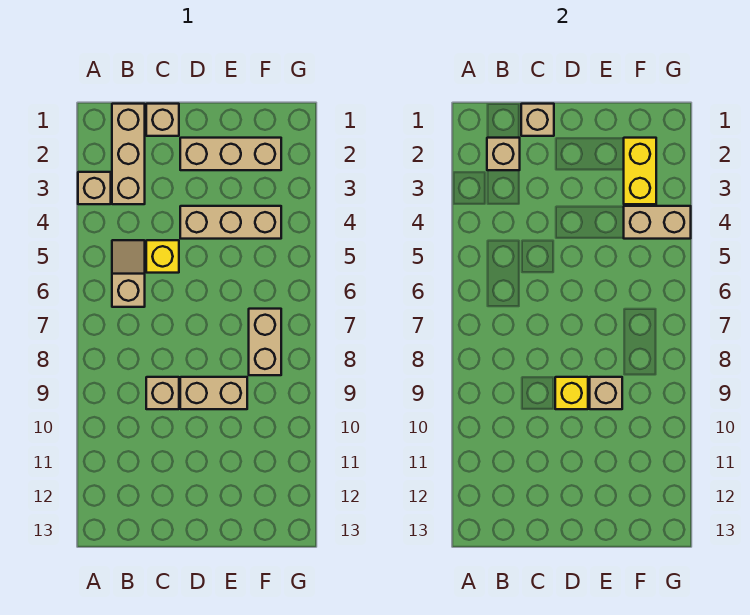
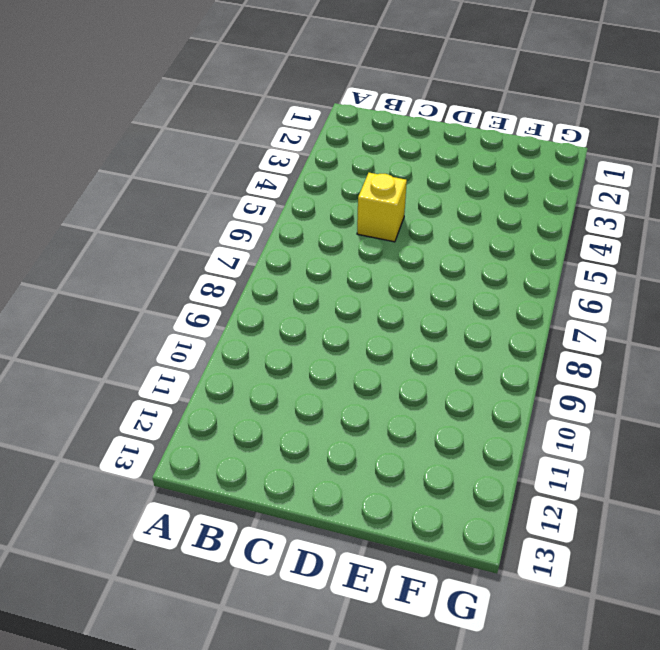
none -> tan brick A3 level 1
none -> tan brick B1:B3 level 1
none -> tan slope B5:B6 level 1 top 6

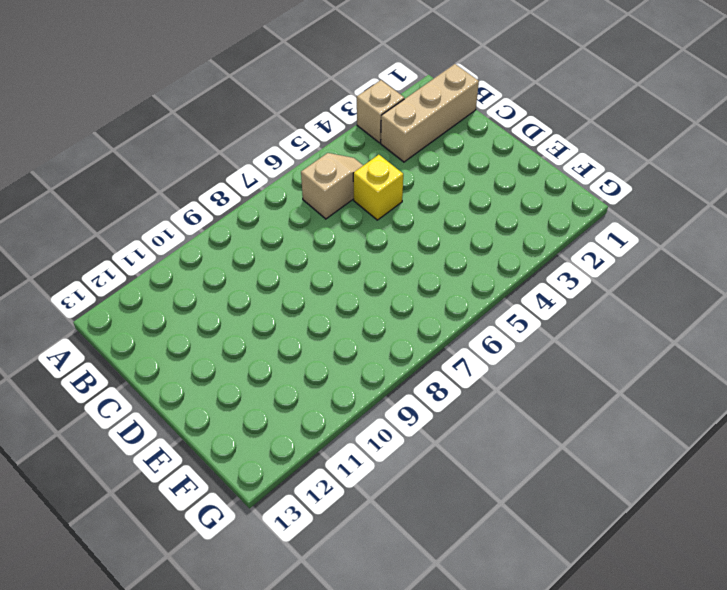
none -> tan brick C1 level 1
none -> tan brick C9 level 1
none -> tan brick D2:F2 level 1

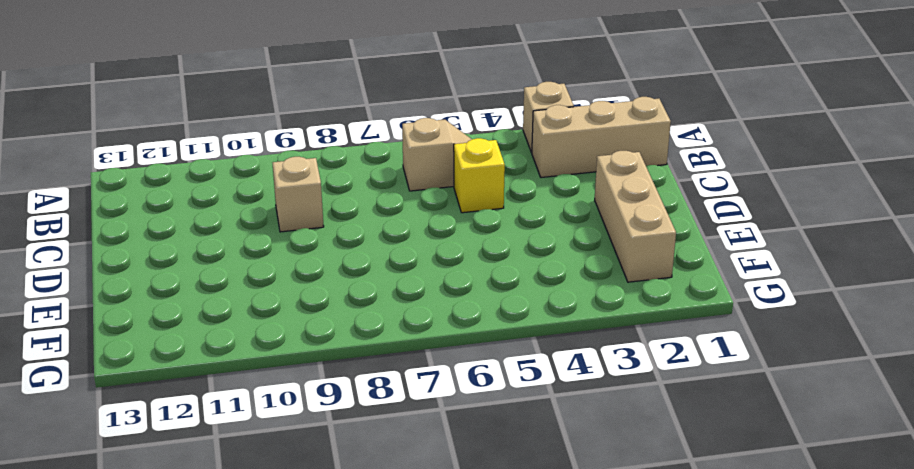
none -> tan brick C1 level 1
none -> tan brick D4:F4 level 1
none -> tan brick D9:E9 level 1

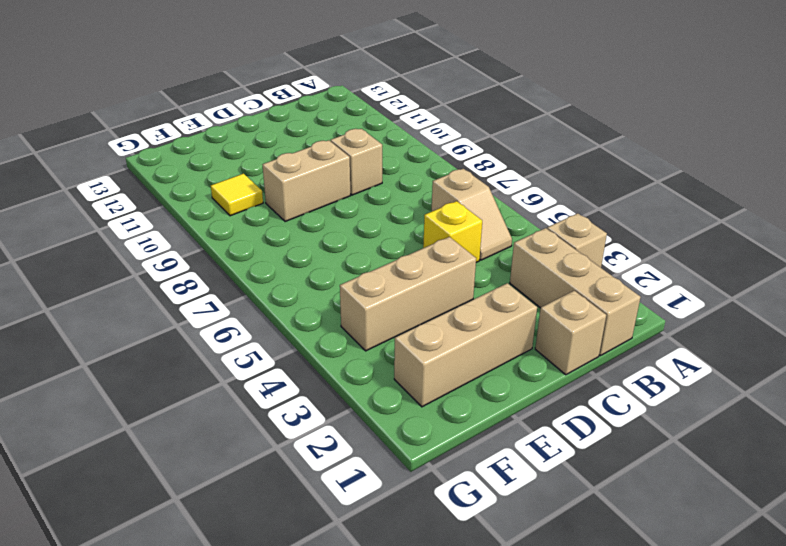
yellow tile F10 level 1 -> none
none -> tan brick F7:F8 level 1
none -> tan brick B2 level 2
none -> tan brick C1 level 2

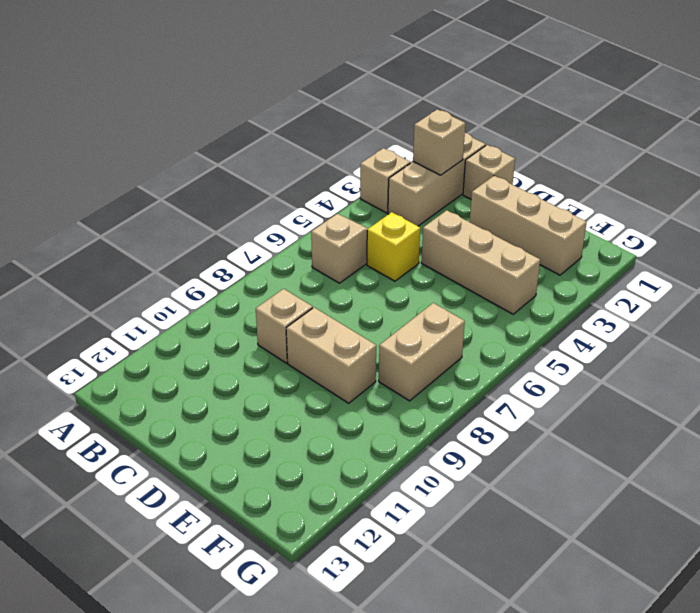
none -> tan brick C1 level 2
none -> yellow brick D9 level 2
none -> tan brick E9 level 2

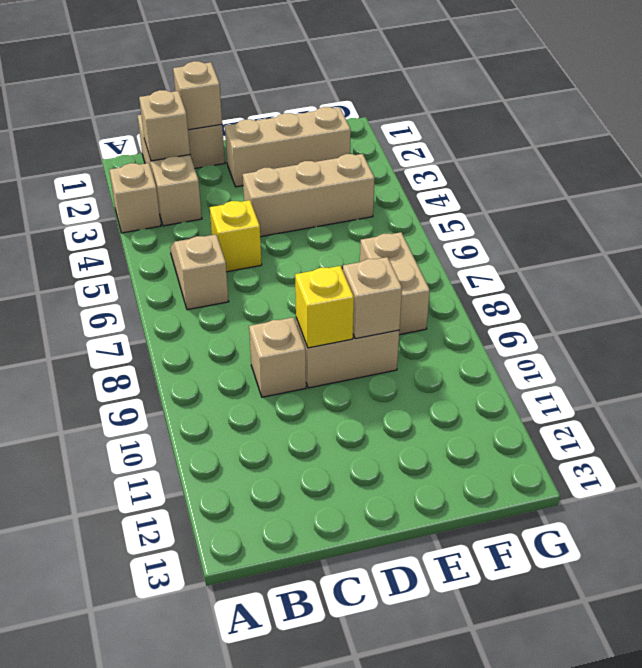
none -> yellow brick F2:F3 level 2
none -> tan brick F4:G4 level 2

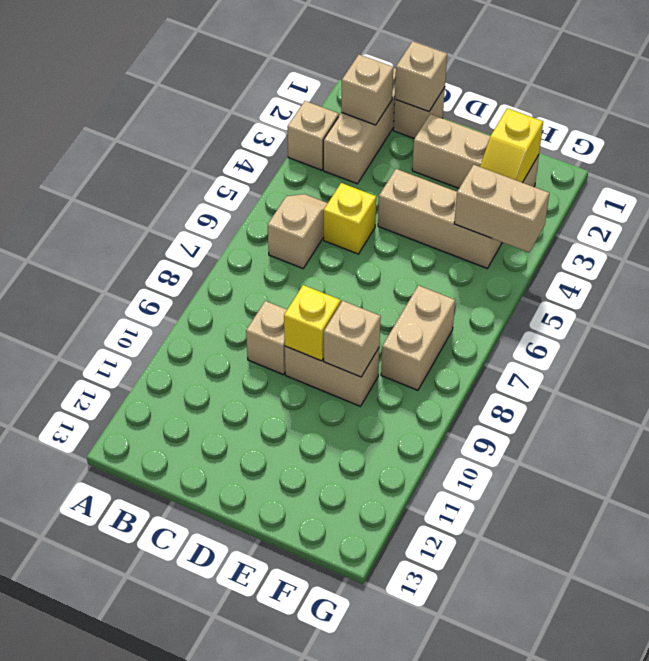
yellow slope F2:F3 level 2 top 2 -> yellow brick F2:F3 level 2

